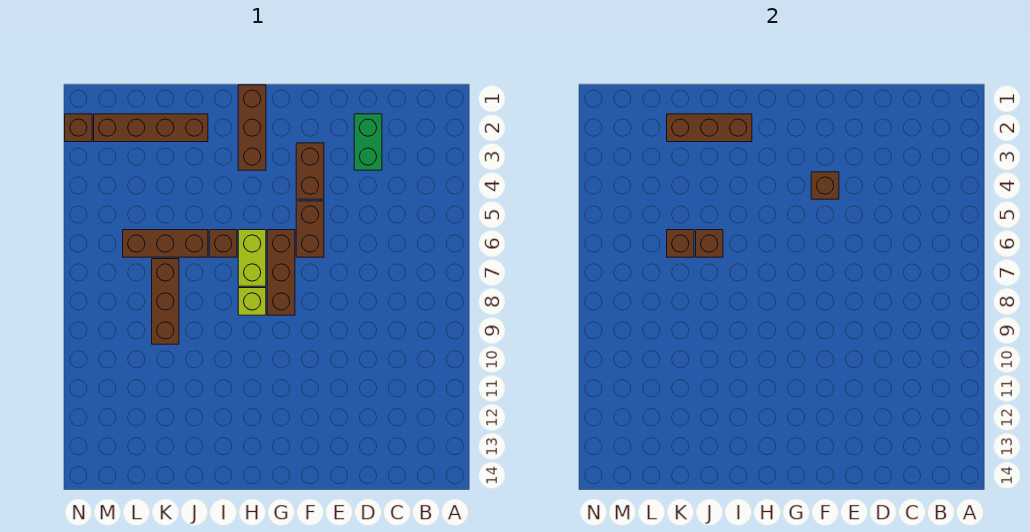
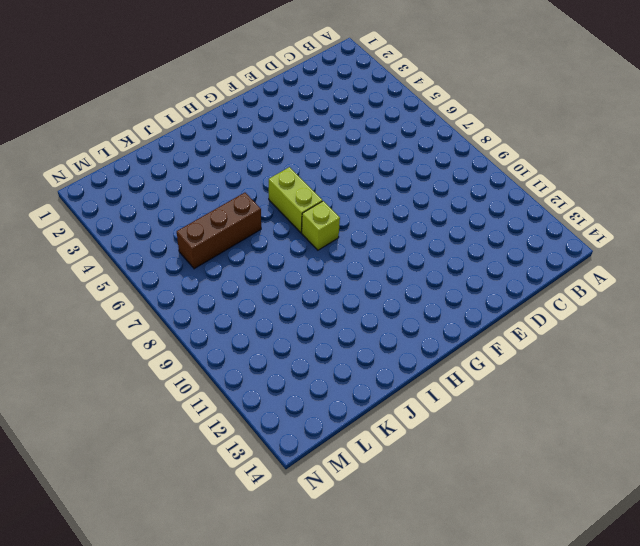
none -> green brick D2:D3 level 1
none -> brown brick F3:F4 level 1
none -> brown brick F5:F6 level 1

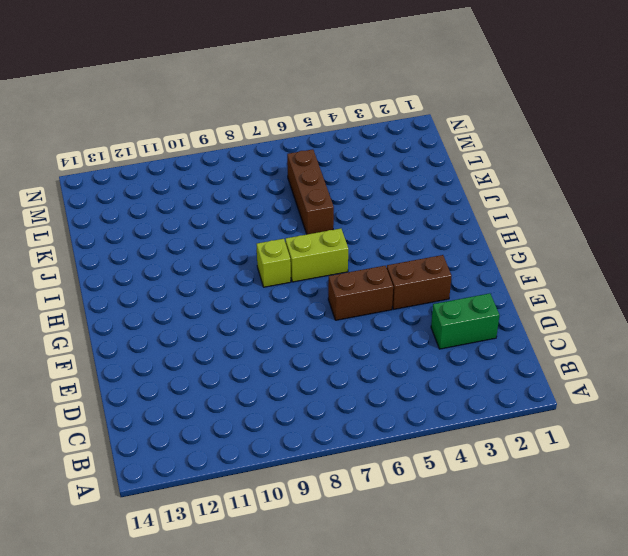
none -> brown brick G6:G8 level 1
none -> brown brick H1:H3 level 1
none -> brown brick I6 level 1

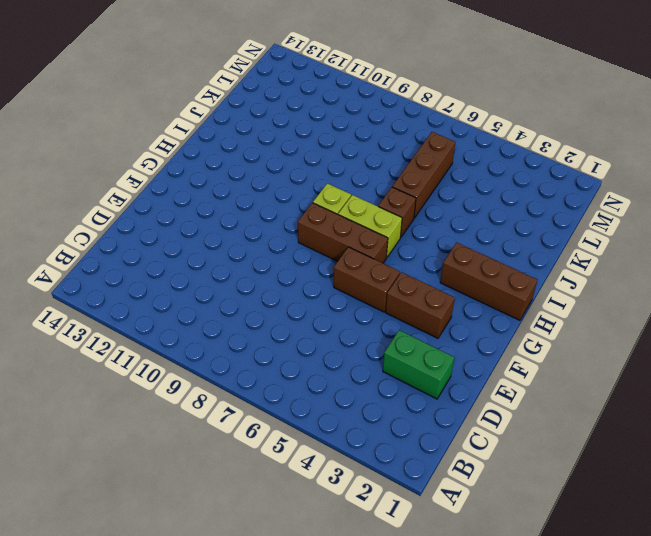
none -> brown brick J2:M2 level 1
none -> brown brick K7:K9 level 1
none -> brown brick N2 level 1

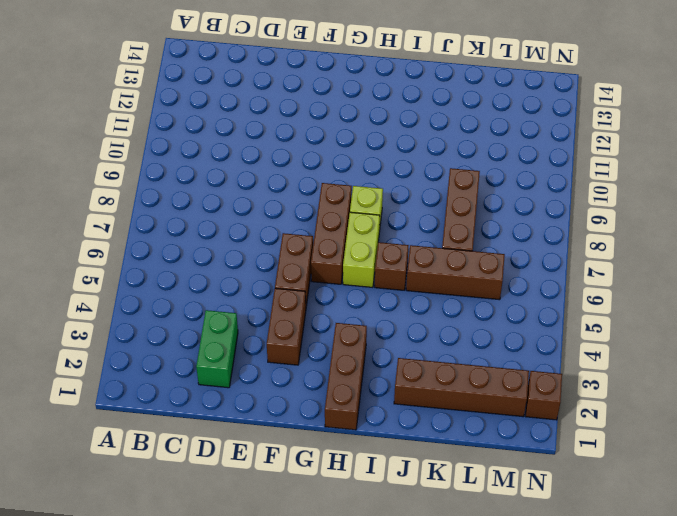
none -> brown brick F4 level 2
none -> brown brick I2:K2 level 2
none -> brown brick J6 level 2

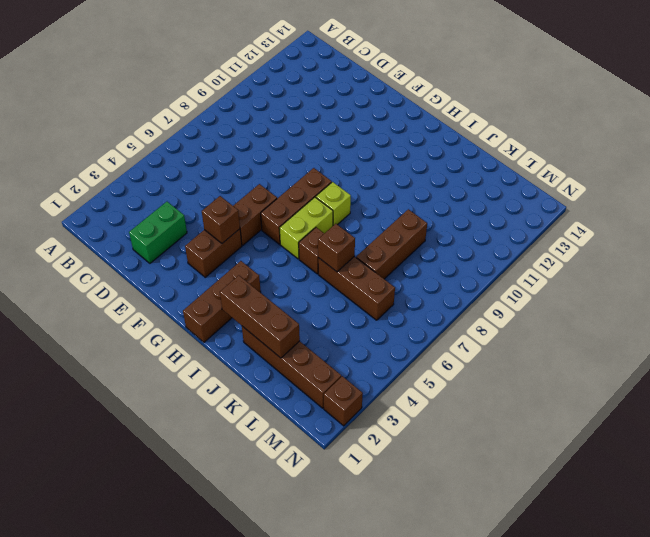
none -> brown brick K6 level 2

